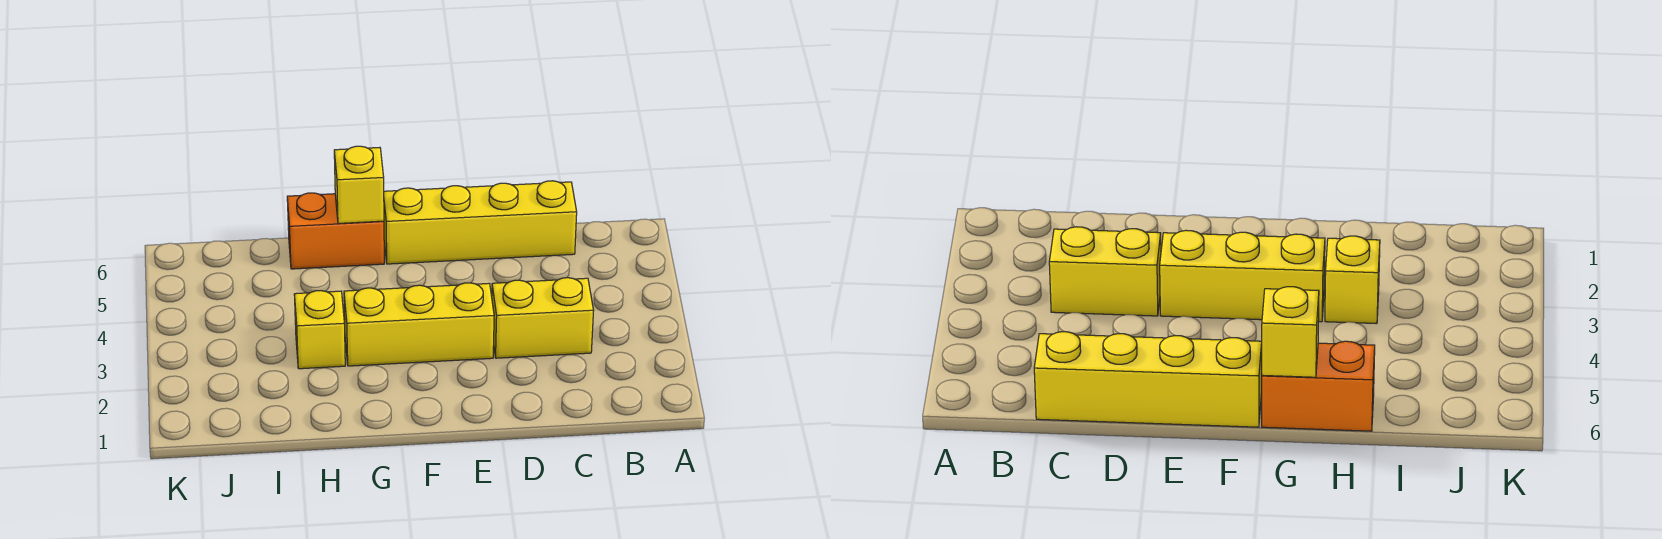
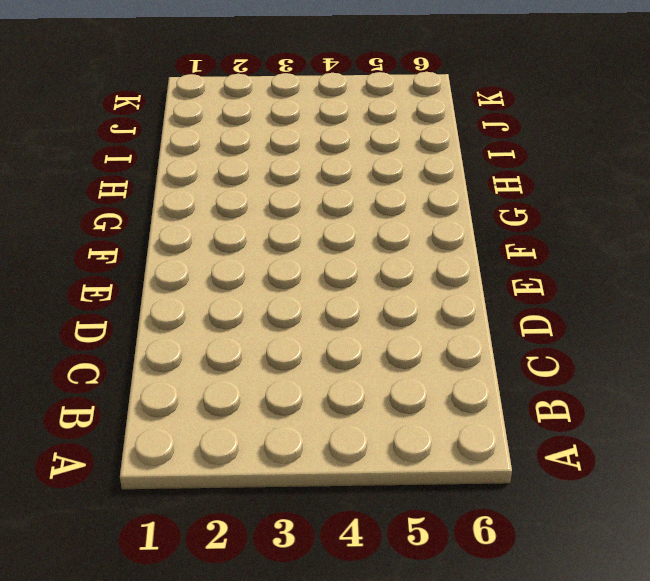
none -> yellow brick C3:D3 level 1
none -> yellow brick C6:F6 level 1

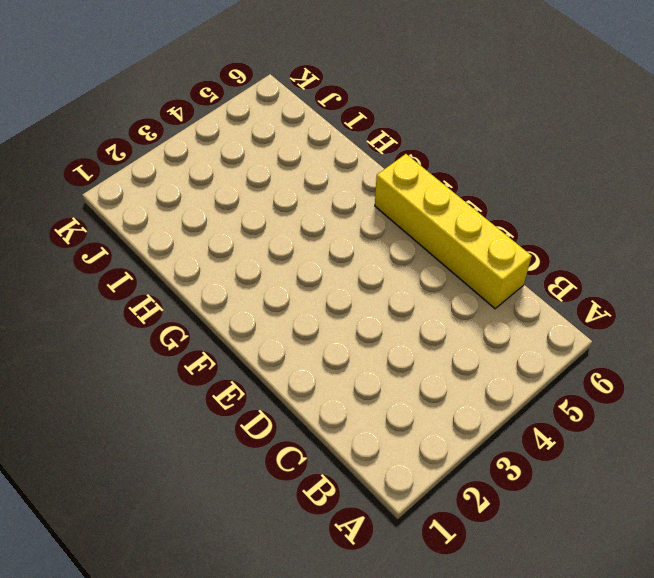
none -> yellow brick C3:D3 level 1
none -> yellow brick E3:G3 level 1

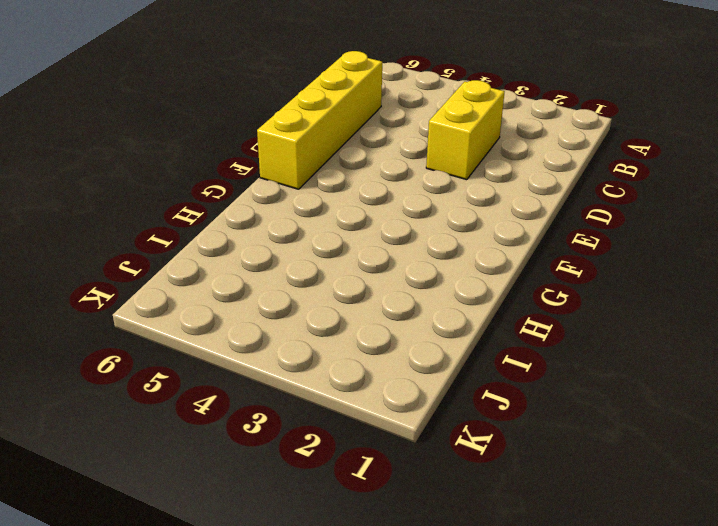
none -> yellow brick E3:G3 level 1
none -> orange brick G6:H6 level 1

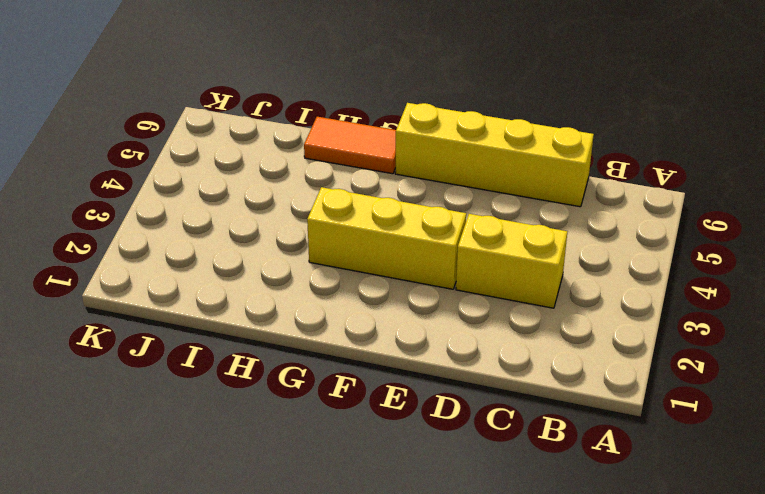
orange tile G6:H6 level 1 -> orange brick G6:H6 level 1
none -> yellow brick H3 level 1
none -> yellow brick G6 level 2

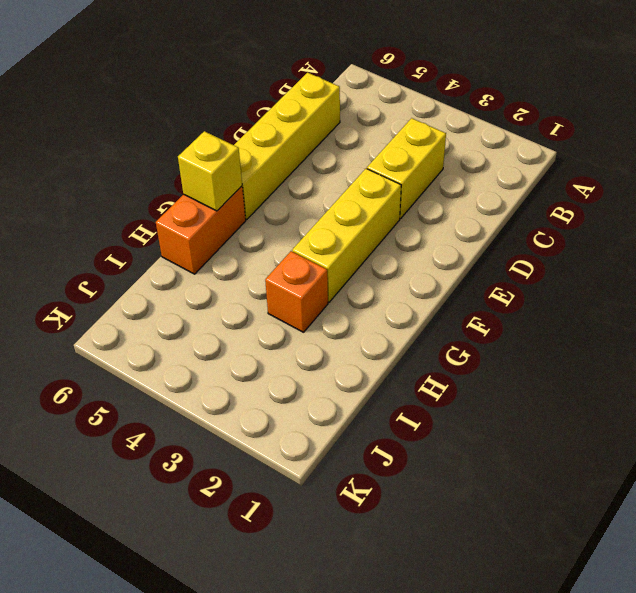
orange brick H3 level 1 -> yellow brick H3 level 1

